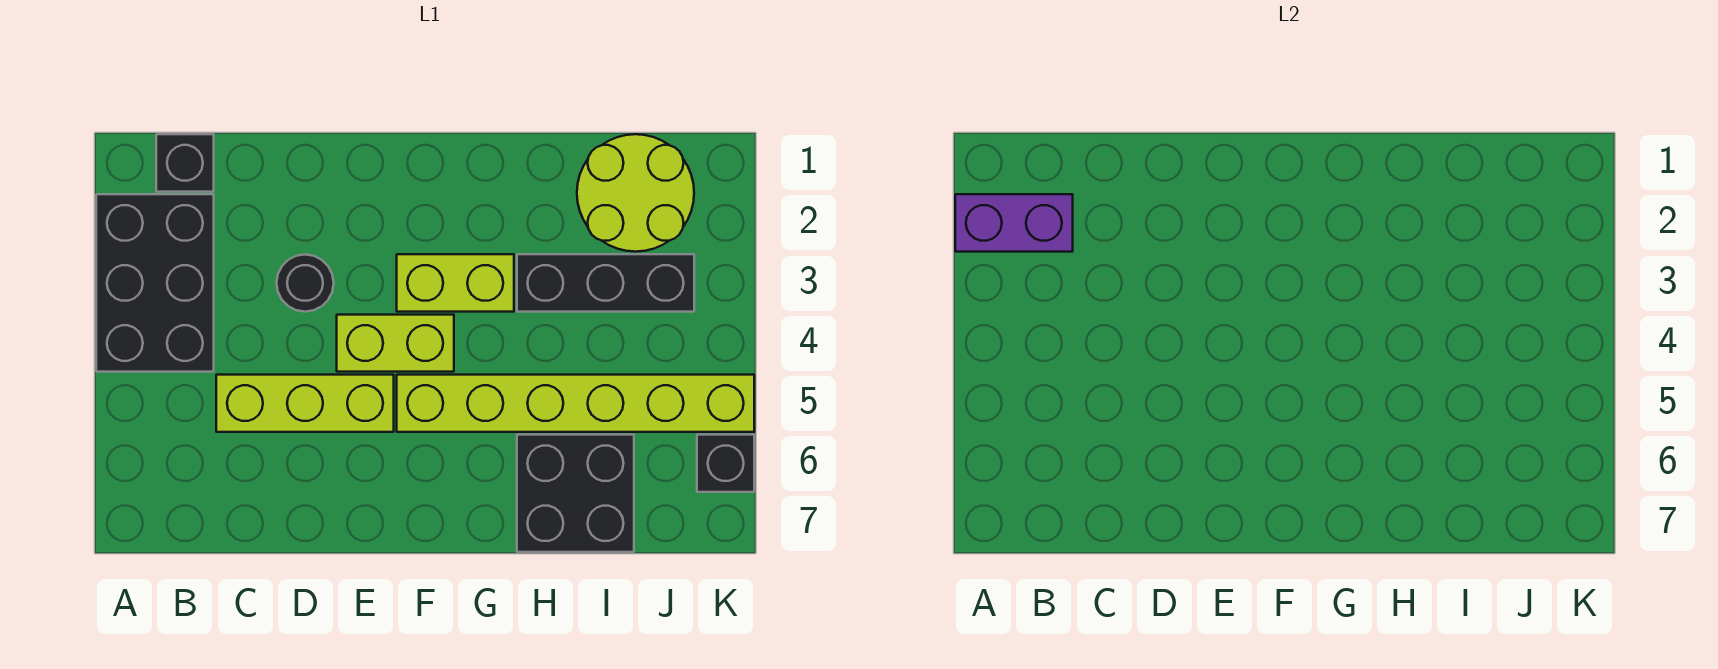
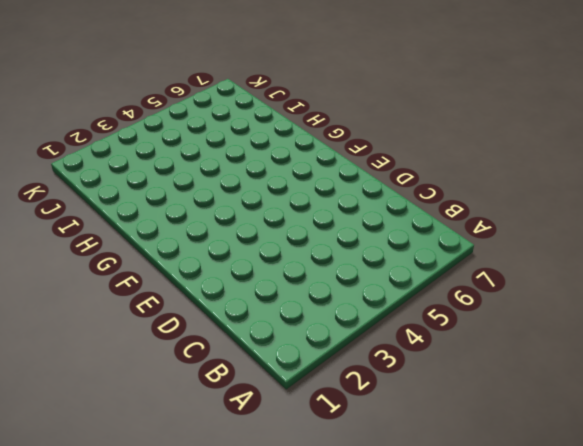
none -> black brick A2:B4 level 1
none -> black brick B1 level 1
none -> lime brick C5:E5 level 1

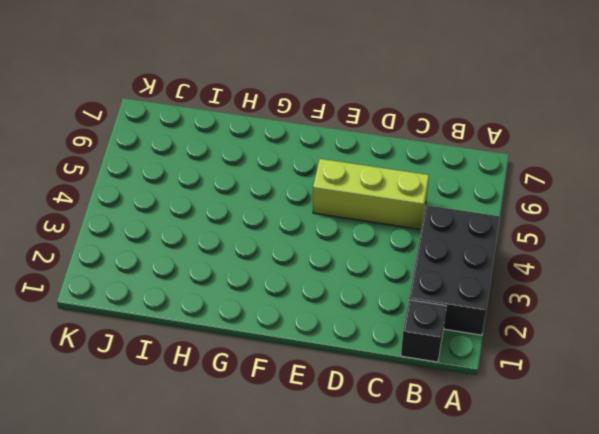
none -> black round brick D3 level 1
none -> lime brick E4:F4 level 1
none -> lime brick F3:G3 level 1

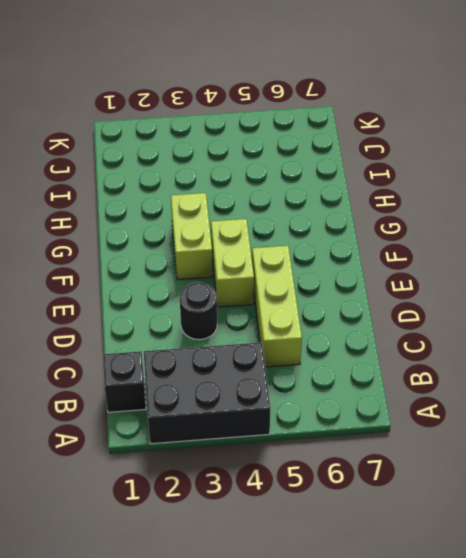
none -> lime brick F5:K5 level 1
none -> black brick H3:J3 level 1
none -> black brick H6:I7 level 1

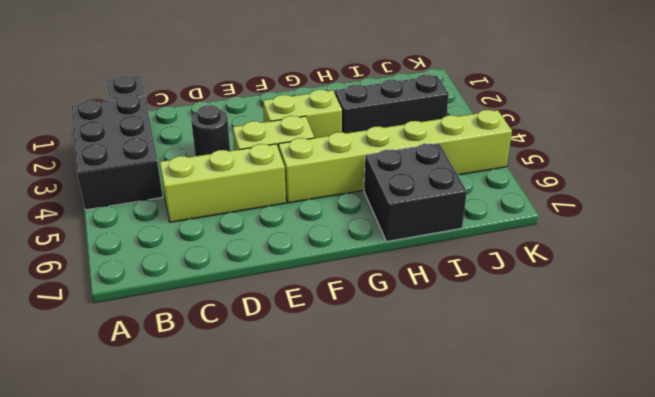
none -> lime round brick I1:J2 level 1
none -> black brick K6 level 1
none -> purple brick A2:B2 level 2

